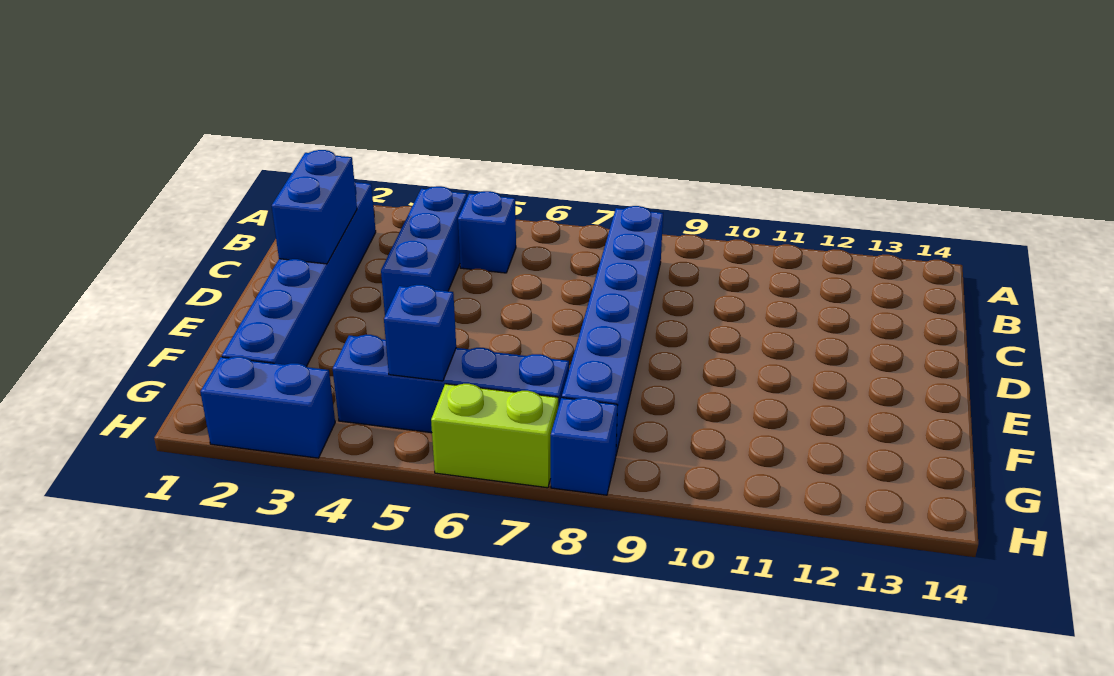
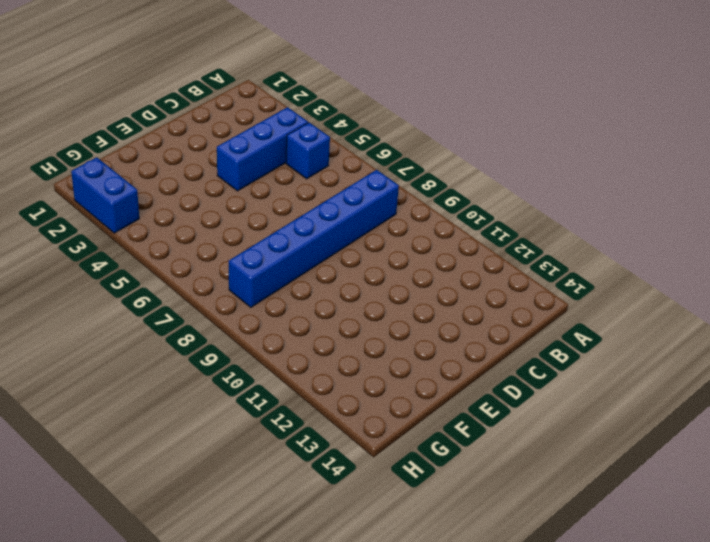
none -> blue brick B2:G2 level 1
none -> blue brick G4:G7 level 1

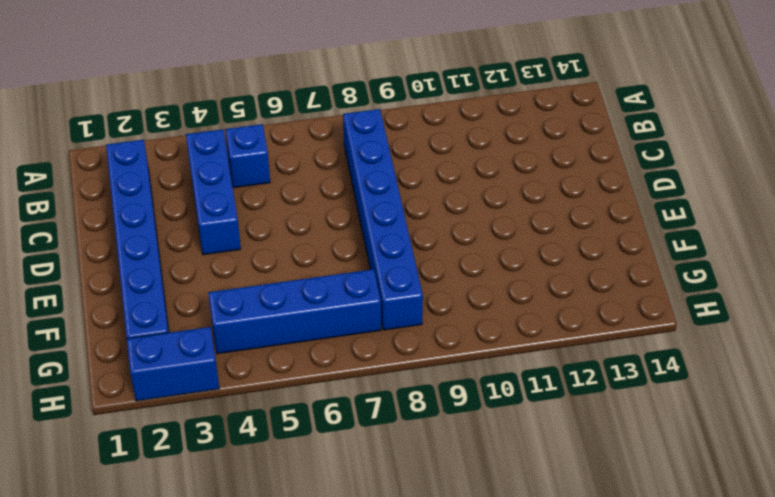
none -> lime brick H6:H7 level 1
none -> blue brick H8 level 1

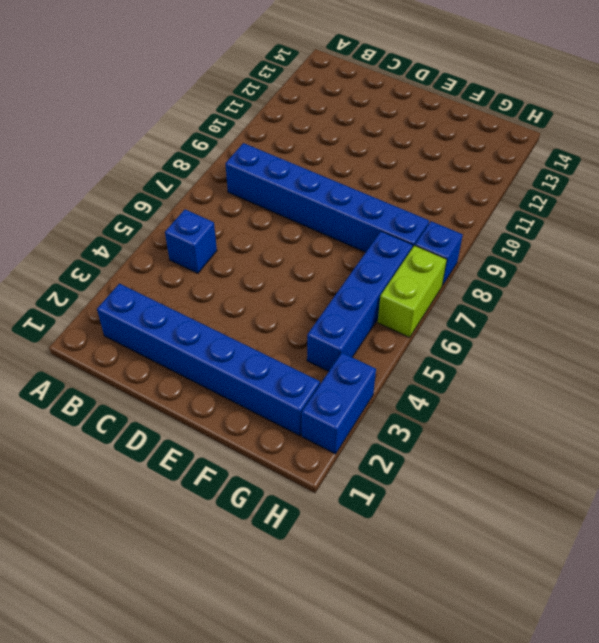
none -> blue brick B4:D4 level 1
none -> blue brick C2:D2 level 2

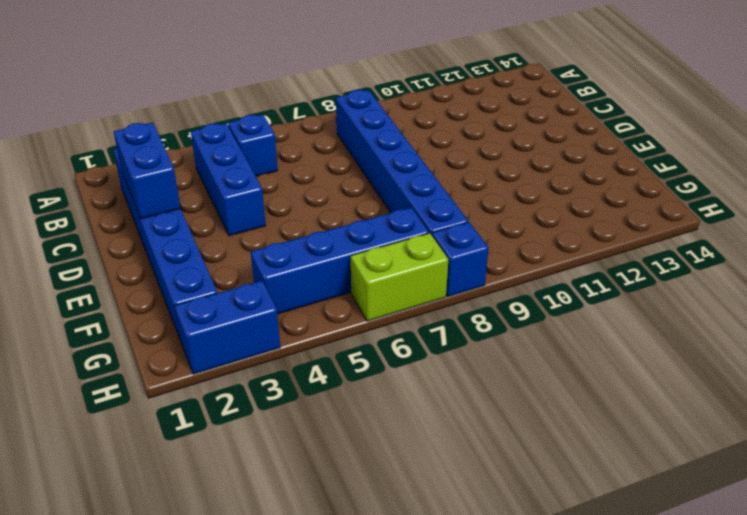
none -> blue brick G5 level 2

